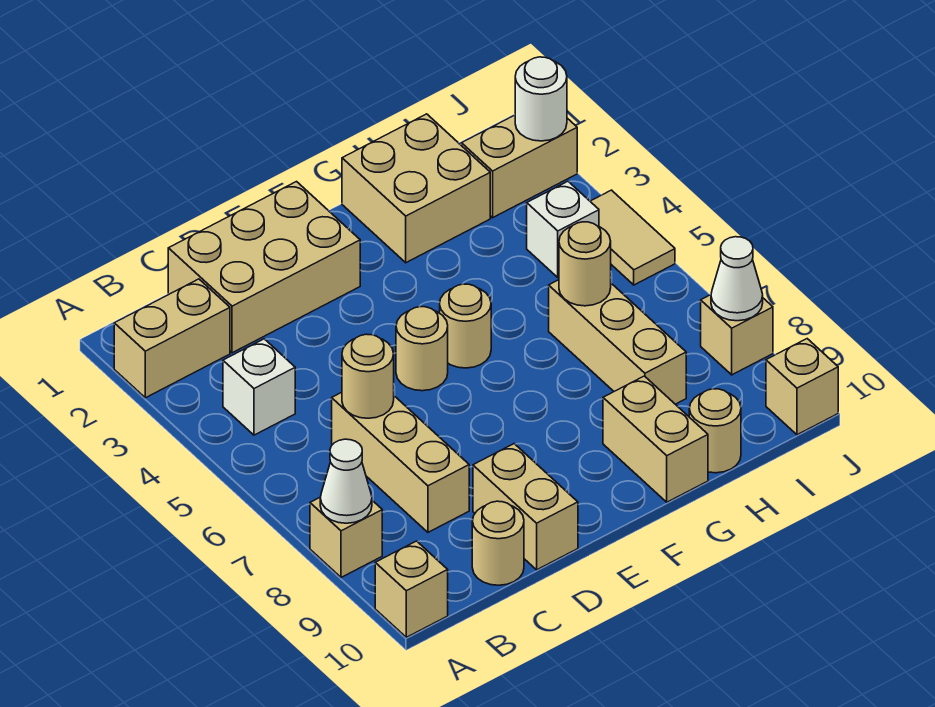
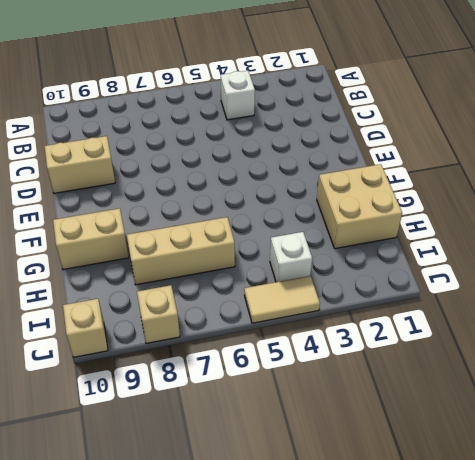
none -> tan brick A2:B2 level 1
none -> tan brick A8 level 1
none -> tan brick A10 level 1

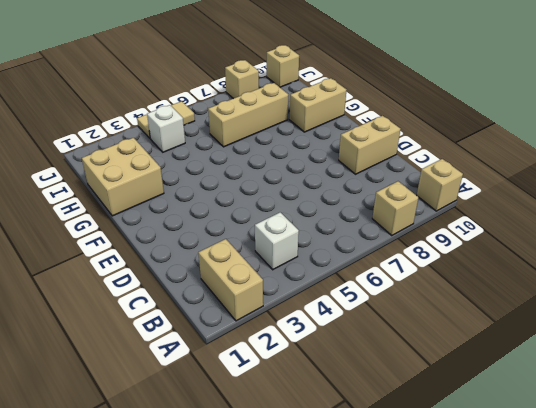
none -> tan brick C1:E2 level 1
none -> tan brick C6:C8 level 1
none -> tan round brick C10 level 1

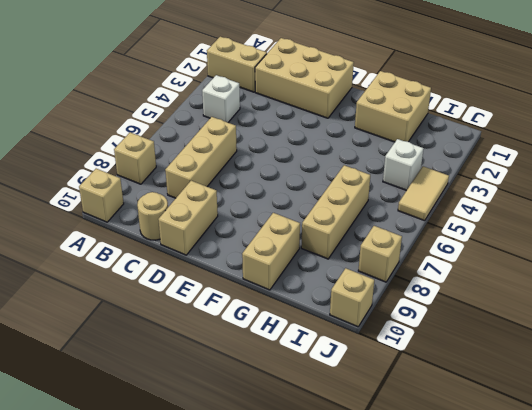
none -> tan round brick E5 level 1
none -> tan round brick F5 level 1
none -> tan round brick H10 level 1

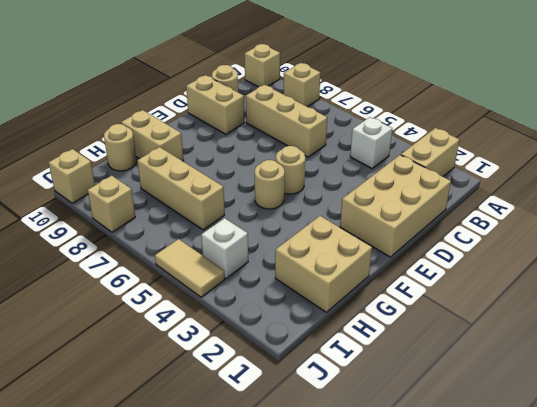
none -> tan brick I2:J2 level 1
none -> white cone A8 level 2
none -> tan round brick C6 level 2

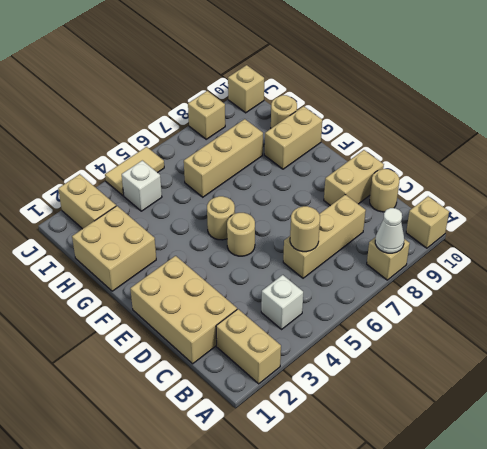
none -> tan round brick H6 level 2
none -> white round brick J2 level 2
none -> white cone J8 level 2

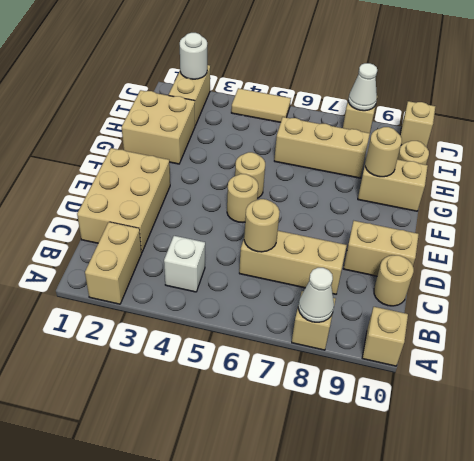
tan round brick G9 level 2 -> tan round brick H6 level 2
none -> white brick I4 level 1

